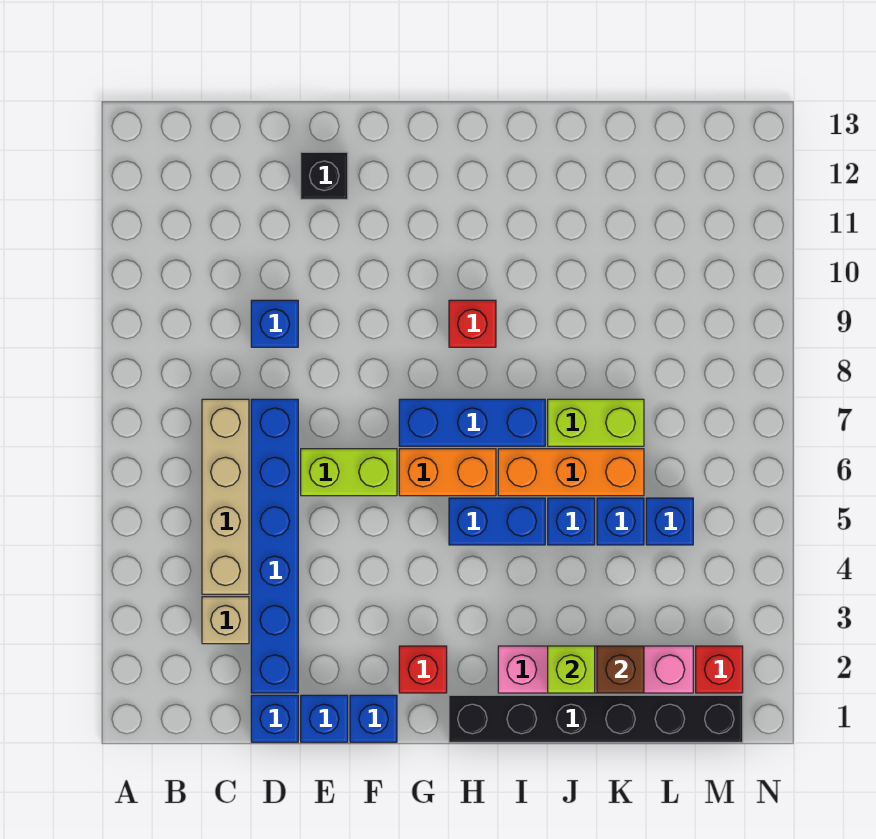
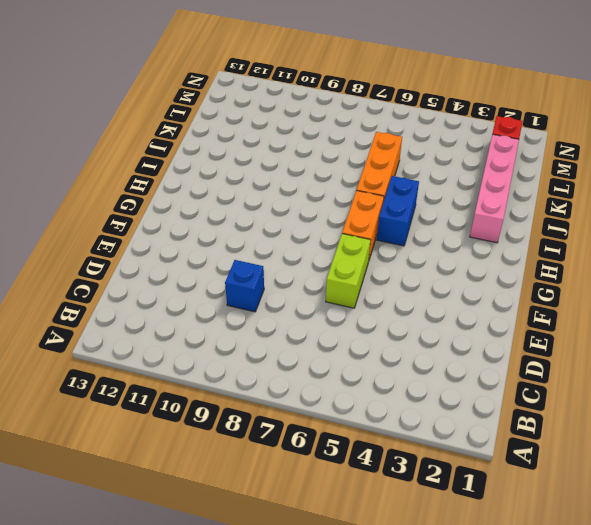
none -> tan brick C3 level 1
none -> tan brick C4:C7 level 1
none -> blue brick D1 level 1

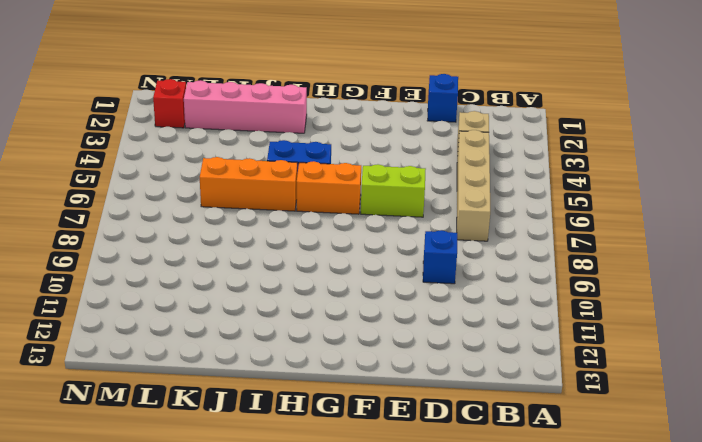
none -> blue brick D2:D7 level 1
none -> blue brick E1 level 1
none -> black brick E12 level 1

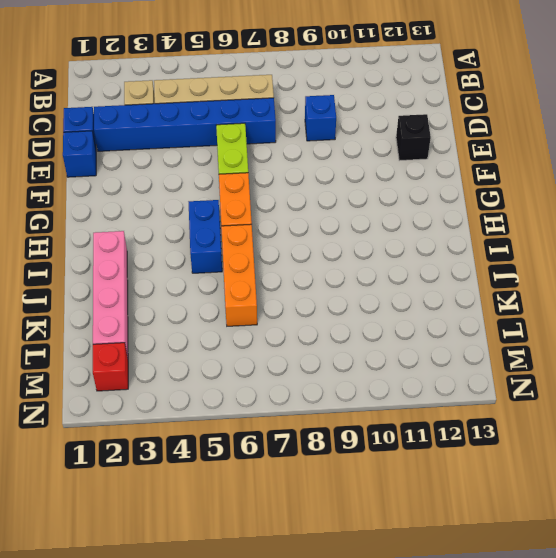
none -> blue brick F1 level 1
none -> red brick G2 level 1
none -> blue brick G7:I7 level 1

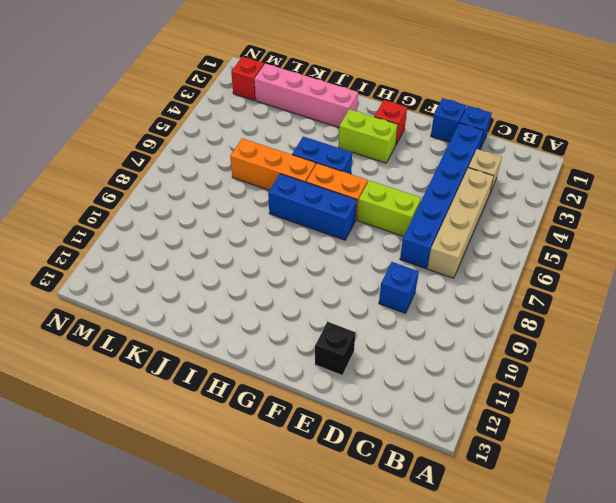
lime brick G3:H3 level 1 -> lime brick J7:K7 level 1
none -> blue brick F1 level 1
none -> black brick H1:M1 level 1
none -> red brick H9 level 1

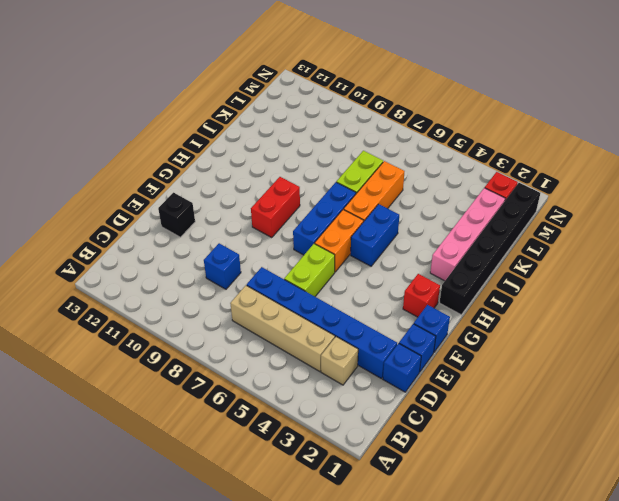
red brick G9:H9 level 1 -> red brick H9 level 1
none -> blue brick J5 level 1
none -> blue brick K5 level 1
none -> blue brick L5 level 1

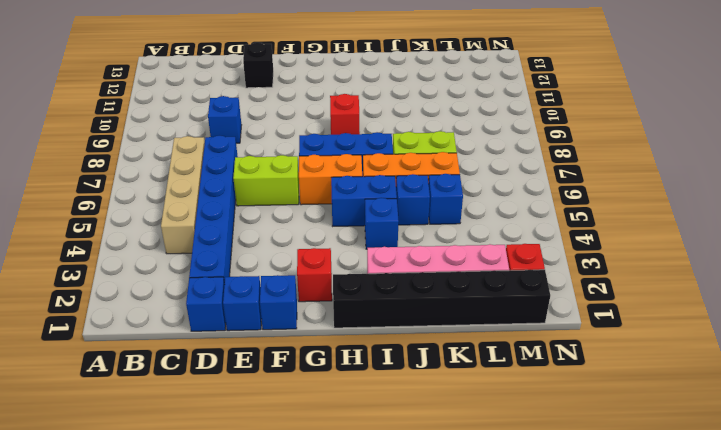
blue brick I4 level 1 -> blue brick L5 level 1
none -> tan brick C3 level 1
none -> lime brick J2 level 2
none -> brown brick K2 level 2

